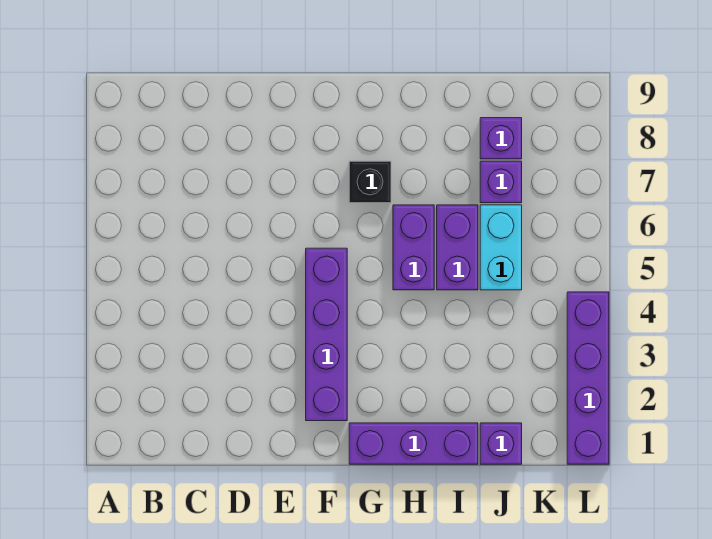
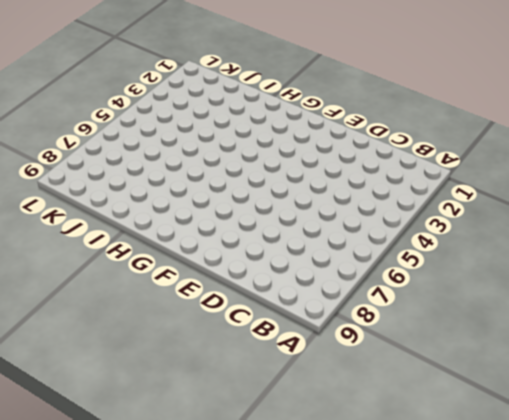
none -> purple brick F2:F5 level 1
none -> purple brick G1:I1 level 1

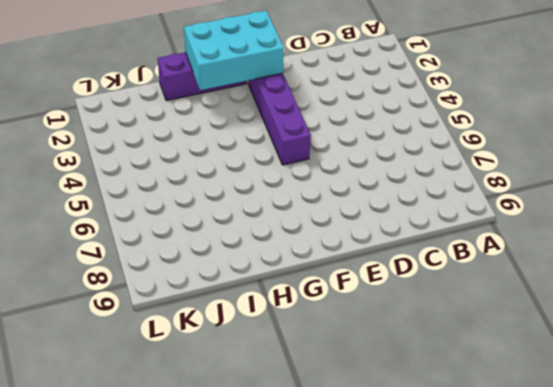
cyan brick F1:H2 level 2 -> none
none -> black brick G7 level 1
none -> purple brick H5:H6 level 1

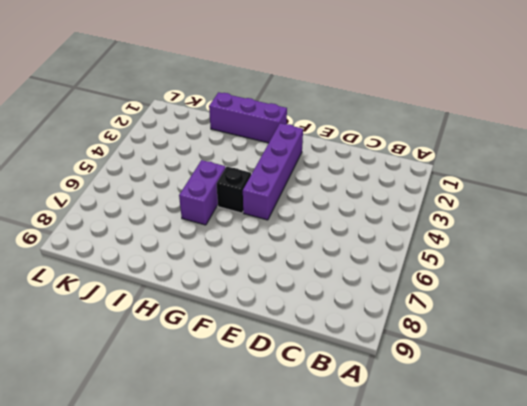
black brick G5 level 1 -> black brick G7 level 1
none -> purple brick I5:I6 level 1
none -> purple brick J1 level 1

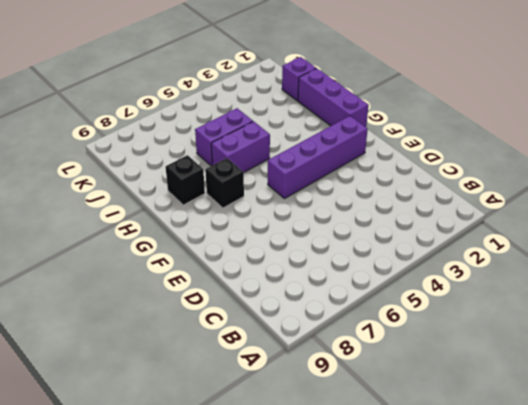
black brick H8 level 1 -> none
none -> cyan brick J5:J6 level 1
none -> purple brick J7 level 1

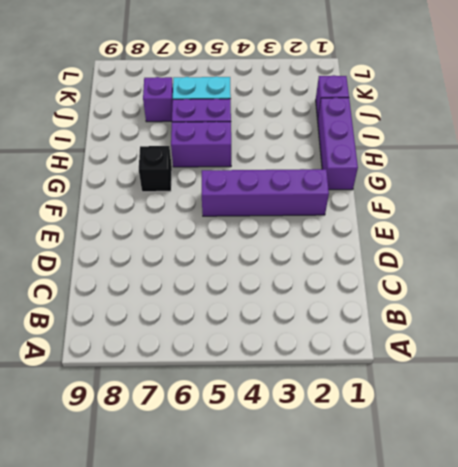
none -> purple brick J8 level 1
none -> purple brick L1:L4 level 1

